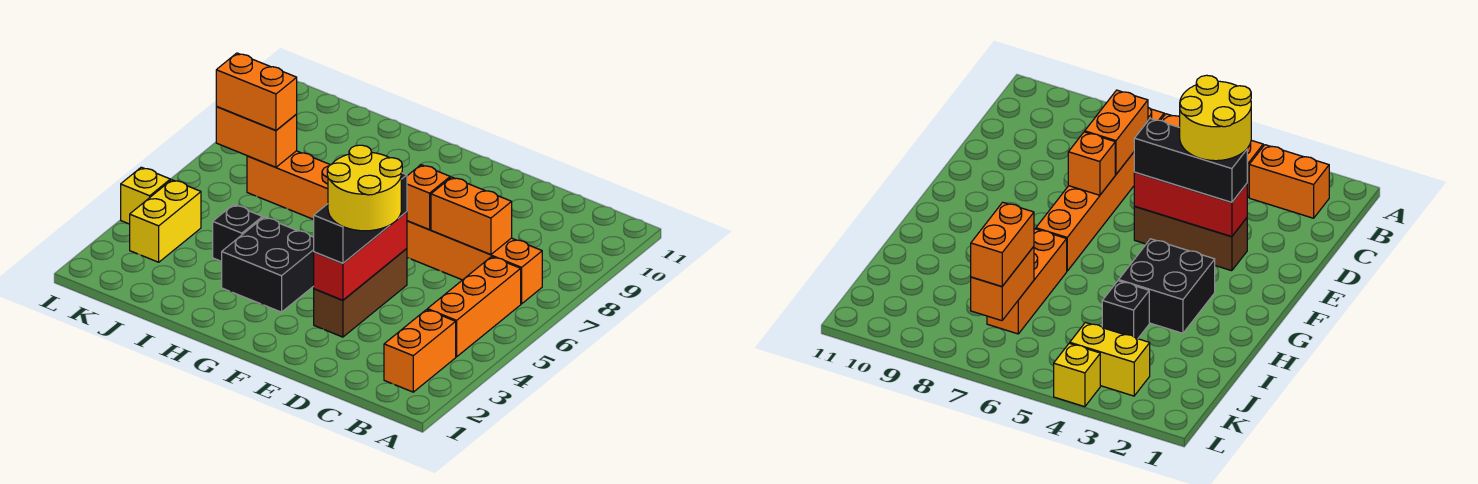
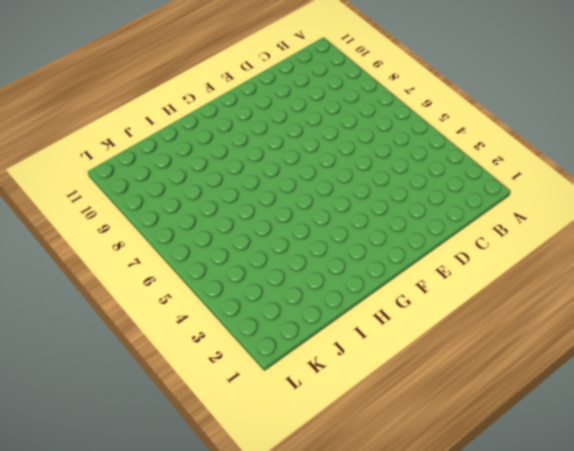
none -> orange brick B2:B3 level 1
none -> orange brick B4:B6 level 1
none -> orange brick B7:G7 level 1

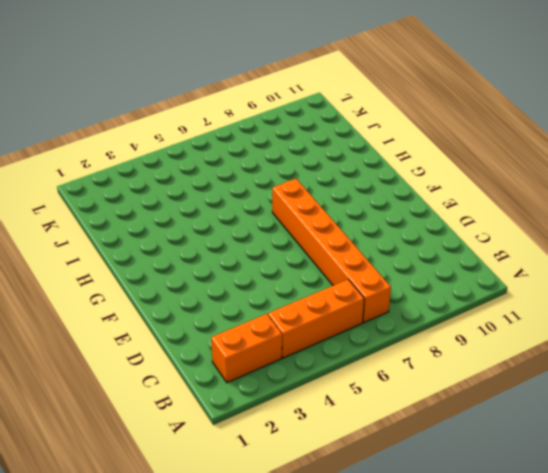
none -> brown brick E3:E5 level 1
none -> black brick G3:H4 level 1
none -> orange brick H7:J7 level 1

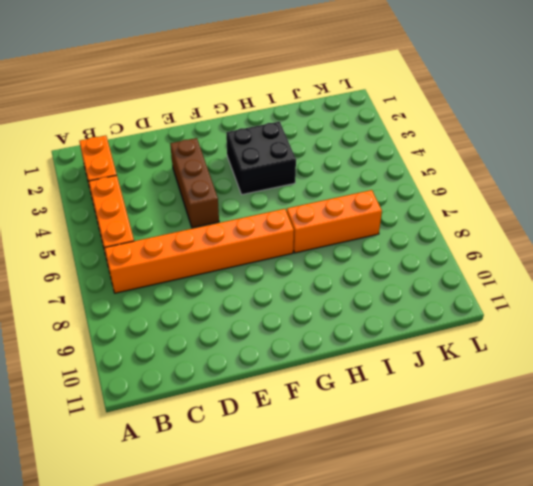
none -> black brick I4 level 1
none -> yellow brick K3:K4 level 1
none -> yellow brick L4 level 1

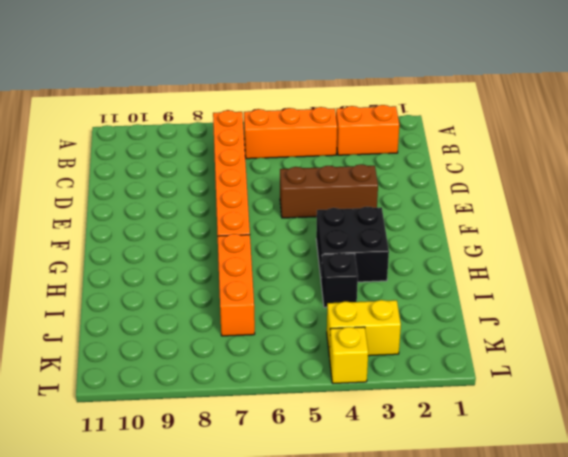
none -> orange brick C7:D7 level 2
none -> red brick E3:E5 level 2
none -> orange brick E7 level 2

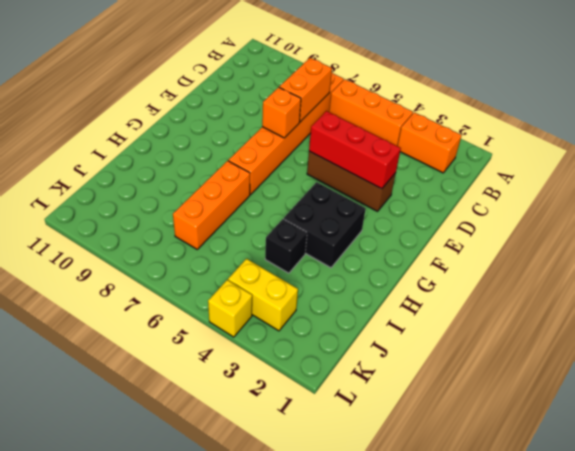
none -> orange brick J7:K7 level 2
none -> black brick E3:E5 level 3
none -> orange brick J7:K7 level 3

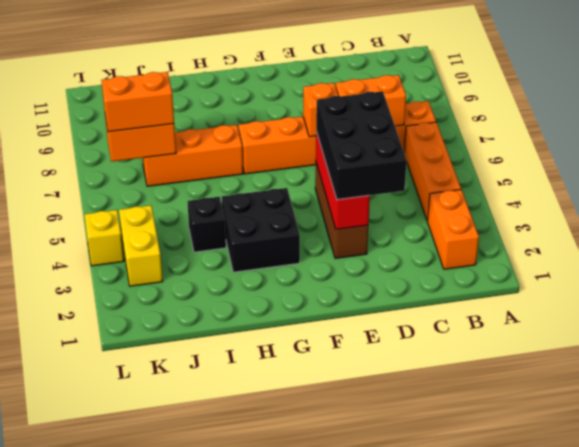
black brick D3:E5 level 3 -> black brick E3:E5 level 3
none -> yellow round brick D3:E4 level 4

